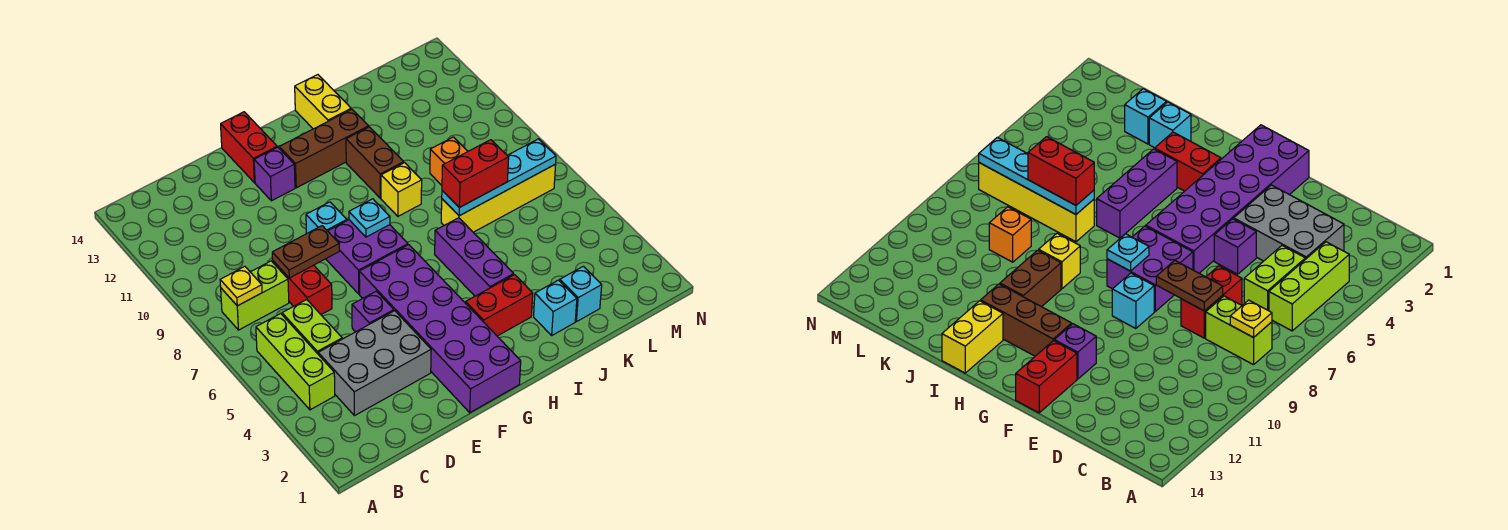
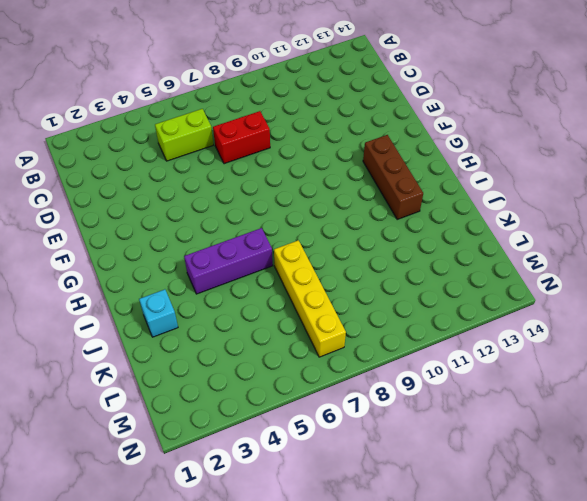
none -> lime brick B4:B6 level 1
none -> lime brick B8:C8 level 1
none -> grey brick C3:E4 level 1

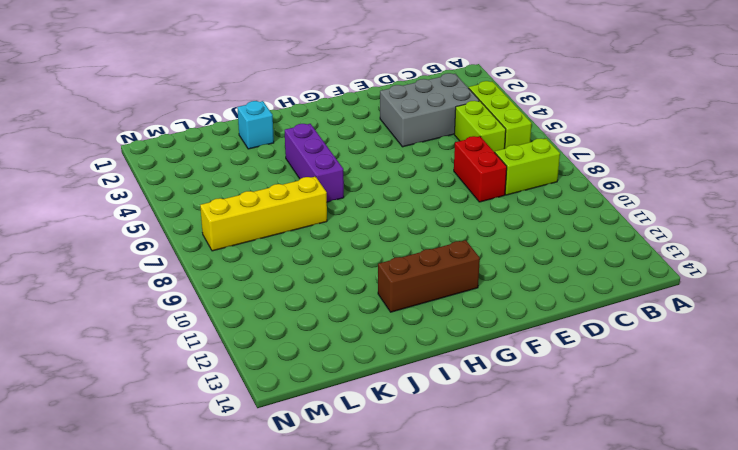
none -> purple brick E5 level 1
none -> purple brick F1:G6 level 1
none -> purple brick F7:G8 level 1

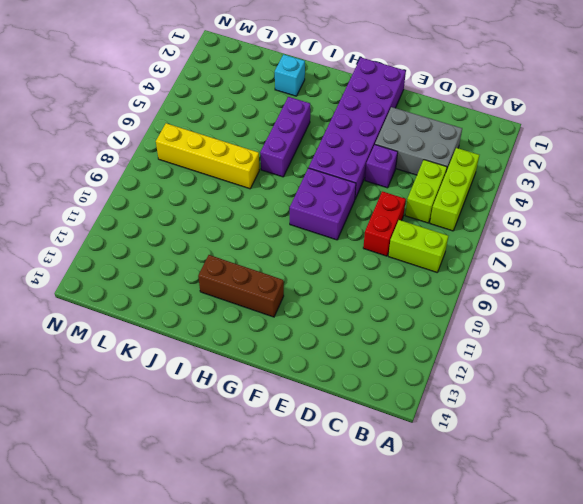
none -> cyan brick F9 level 1
none -> purple brick F12 level 1
none -> red brick F13:F14 level 1

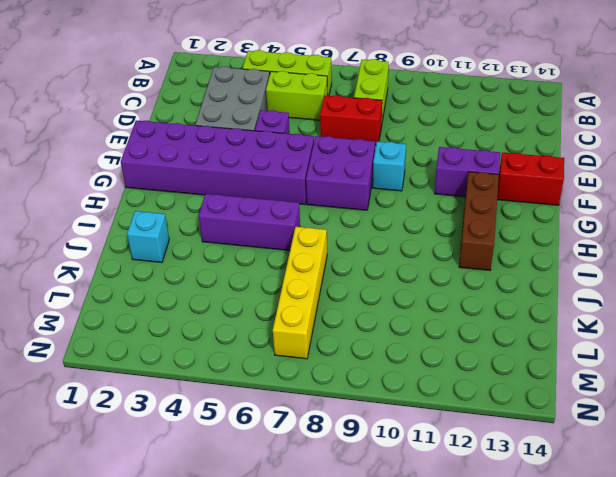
purple brick F11:F12 level 1 -> purple brick F12 level 1
none -> red brick H3:I3 level 1
none -> yellow brick I9 level 1
none -> brown brick I10:I11 level 1

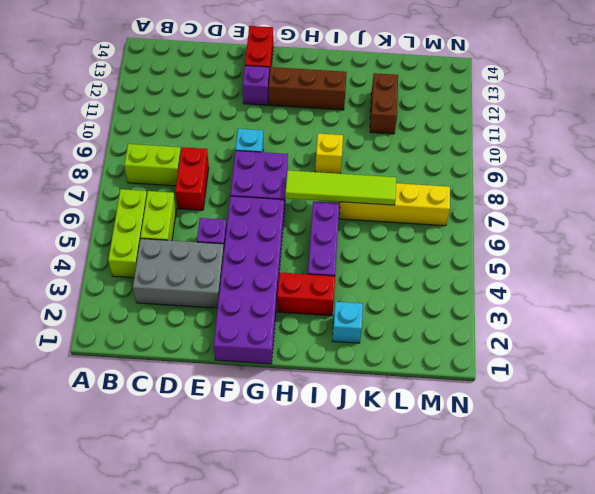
lime tile H7:K7 level 2 -> cyan plate J7:M7 level 2
brown brick K11:K12 level 1 -> brown brick I10:I11 level 1
none -> yellow brick I13:I14 level 1
none -> cyan brick K2 level 1
none -> orange brick K9 level 1

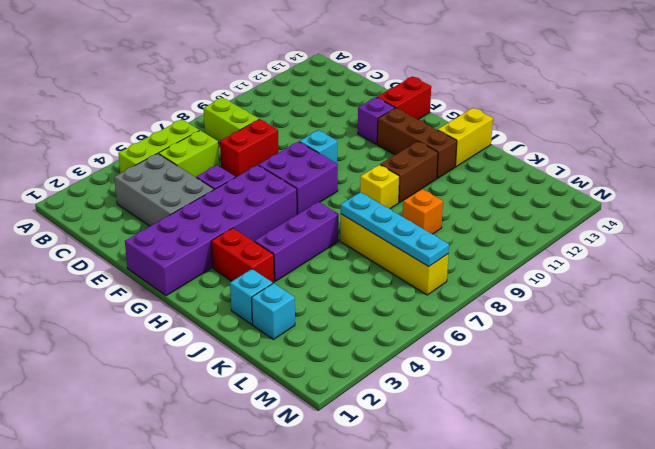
none -> yellow plate B8 level 2
none -> brown plate D8:E8 level 2
none -> cyan plate G8 level 2

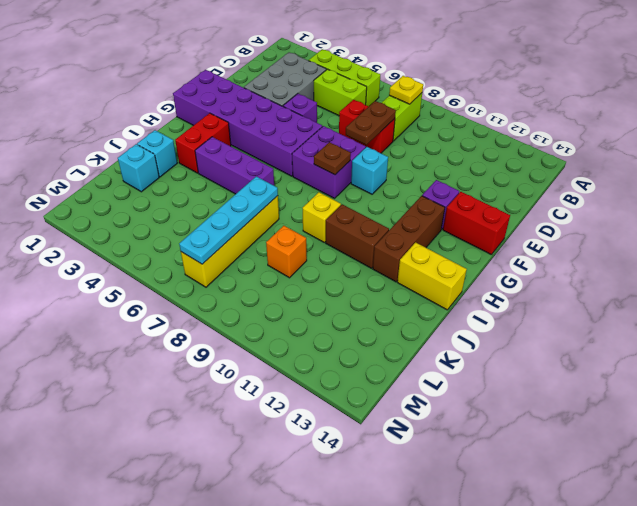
brown plate G8 level 2 -> cyan plate G8 level 2
none -> red brick J7:K7 level 3

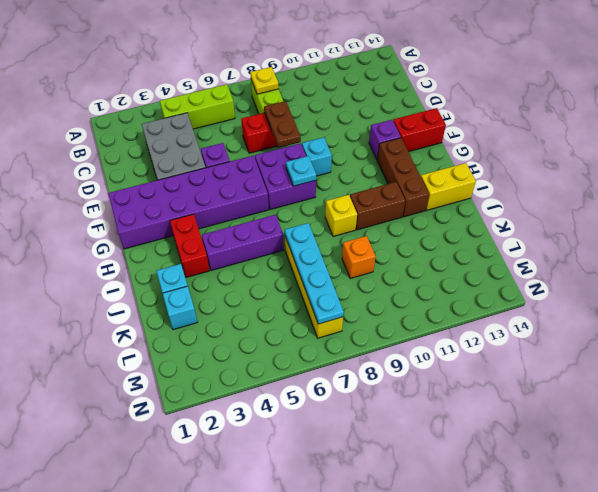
none -> lime brick C5:C6 level 1
none -> red brick J7:K7 level 3

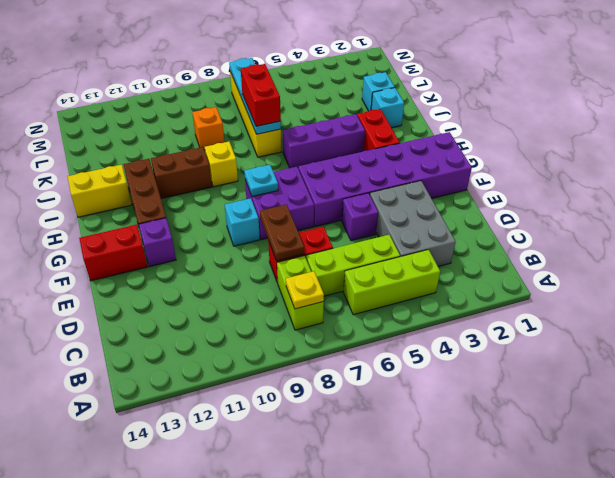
lime brick C5:C7 level 1 -> lime brick C5:C6 level 1

